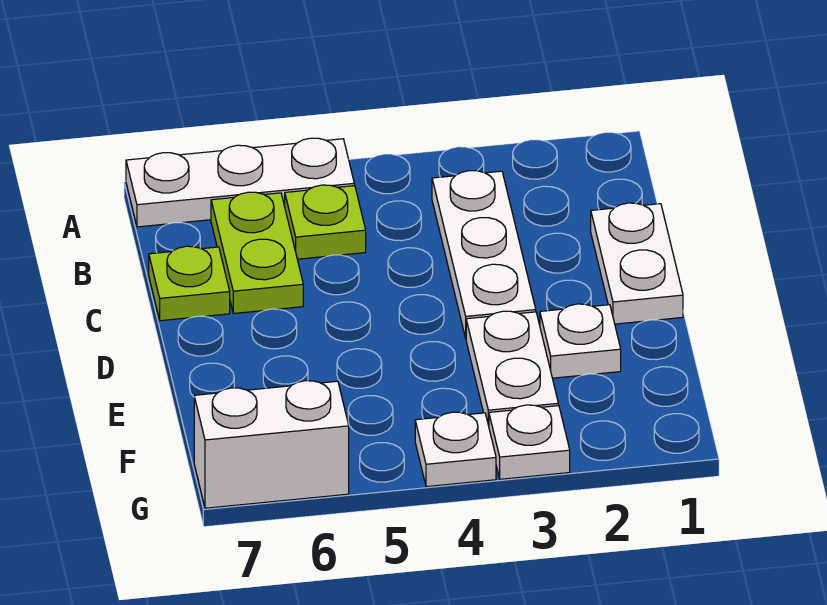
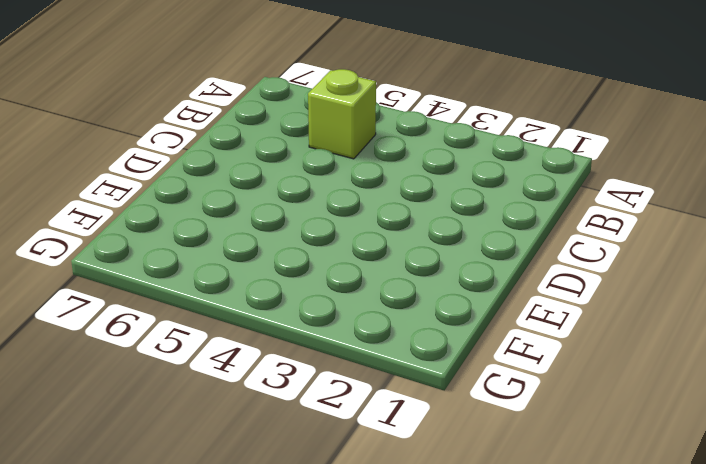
lime brick B5 level 1 -> lime plate B5 level 1
none -> white plate A5:A7 level 1
none -> white plate B3:D3 level 1

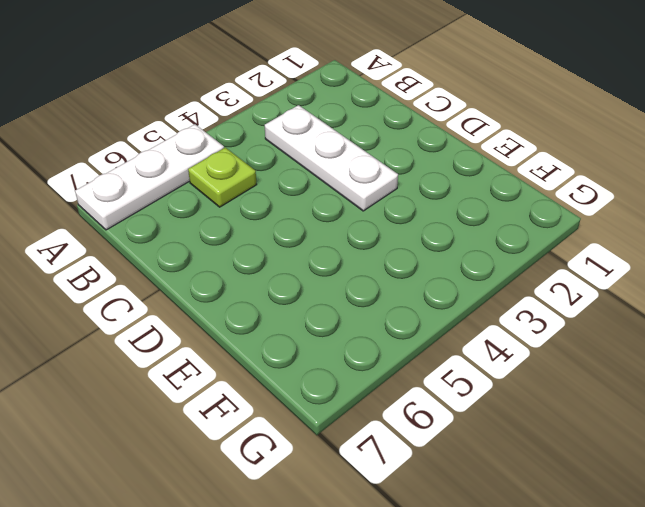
none -> lime plate B6:C6 level 1
none -> white plate C1:D1 level 1

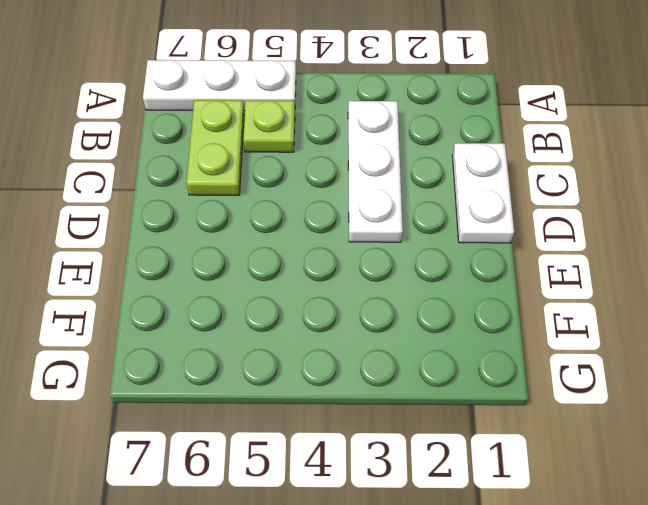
none -> lime plate C7 level 1
none -> white plate E2 level 1

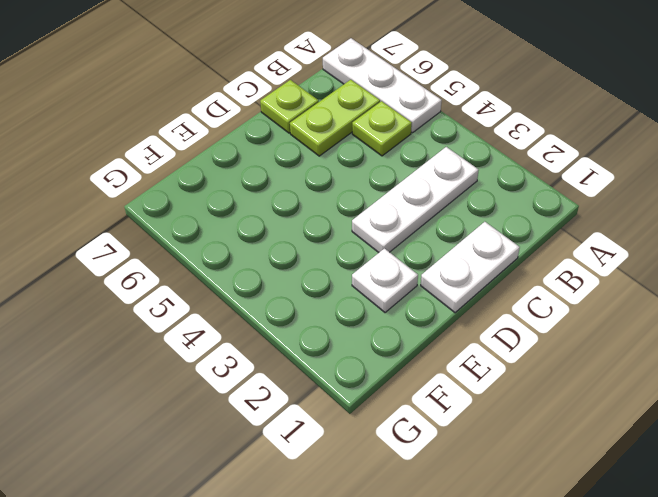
none -> white plate E3:F3 level 1
none -> white plate G3 level 1

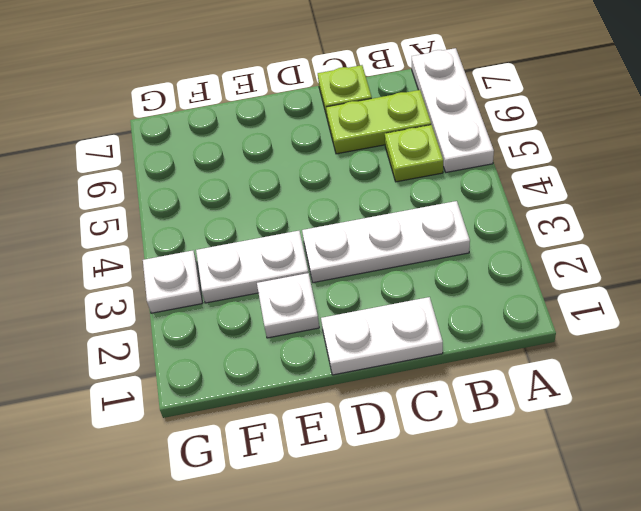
none -> white plate G4 level 1
none -> white brick G6:G7 level 1

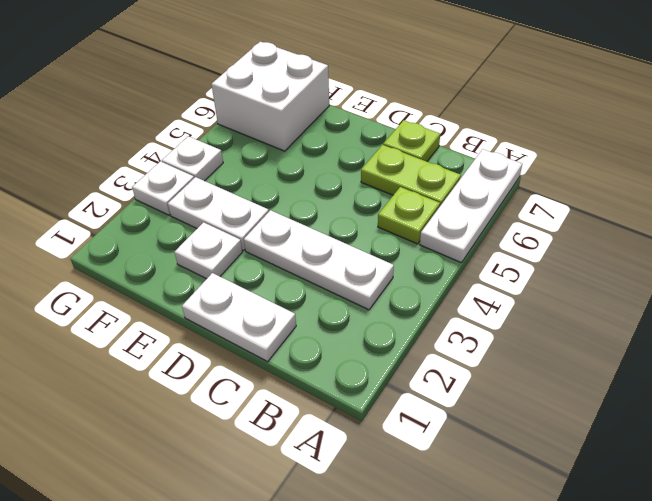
white brick F6:G7 level 1 -> white brick G6:G7 level 1

